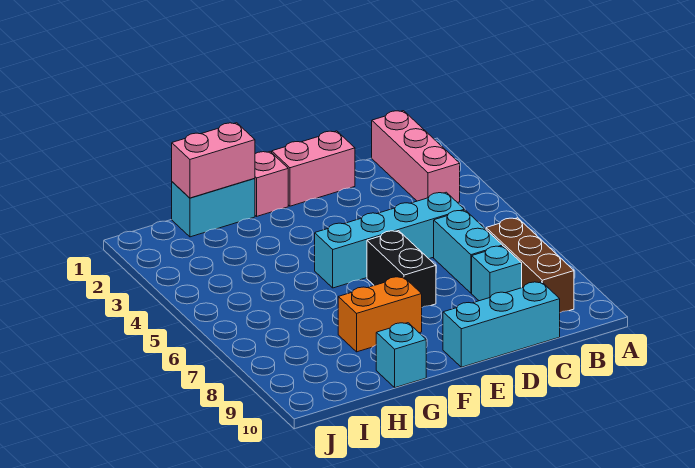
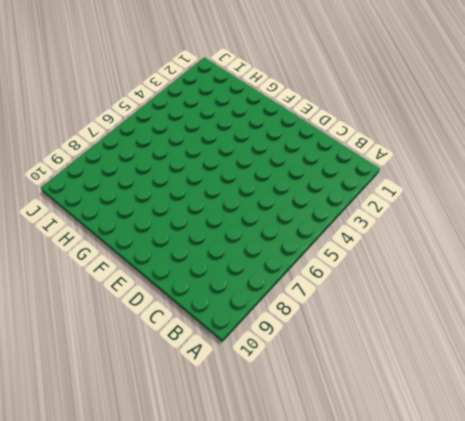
none -> pink brick B1:B3 level 1
none -> brown brick B7:B9 level 1
none -> cyan brick C5:F5 level 1

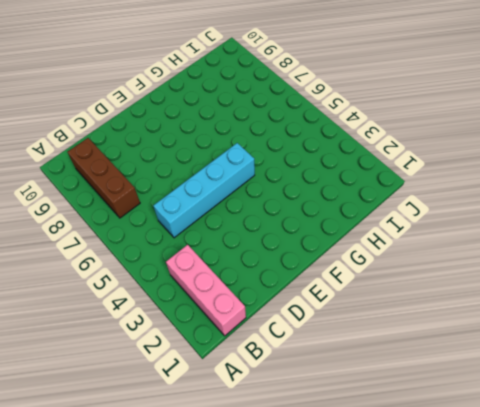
none -> cyan brick C6:C7 level 1
none -> cyan brick C8 level 1
none -> cyan brick C10:E10 level 1

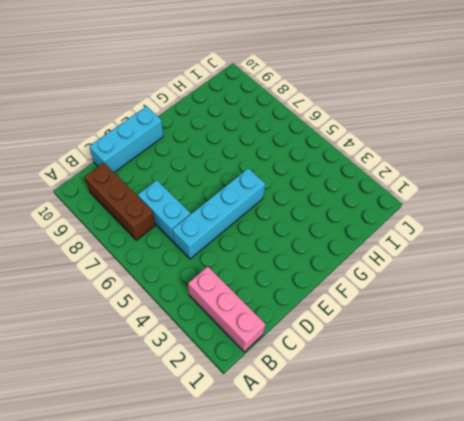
none -> cyan brick C8 level 1
none -> pink brick D1:E1 level 1
none -> black brick E6:E7 level 1

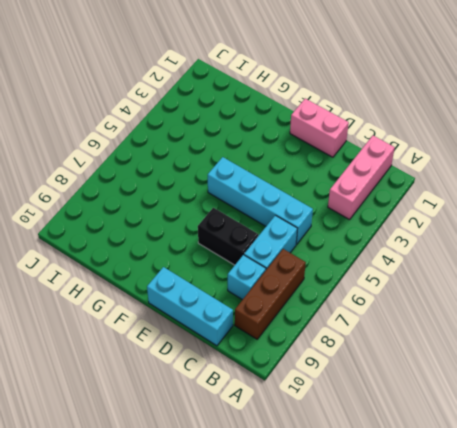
black brick D7:E7 level 1 -> black brick E6:E7 level 1
none -> pink brick F1 level 1
none -> orange brick F8:G8 level 1
none -> cyan brick G1:H1 level 1

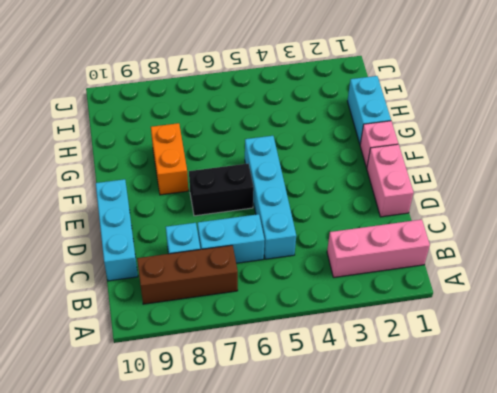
none -> cyan brick G10 level 1
none -> pink brick G1:H1 level 2

